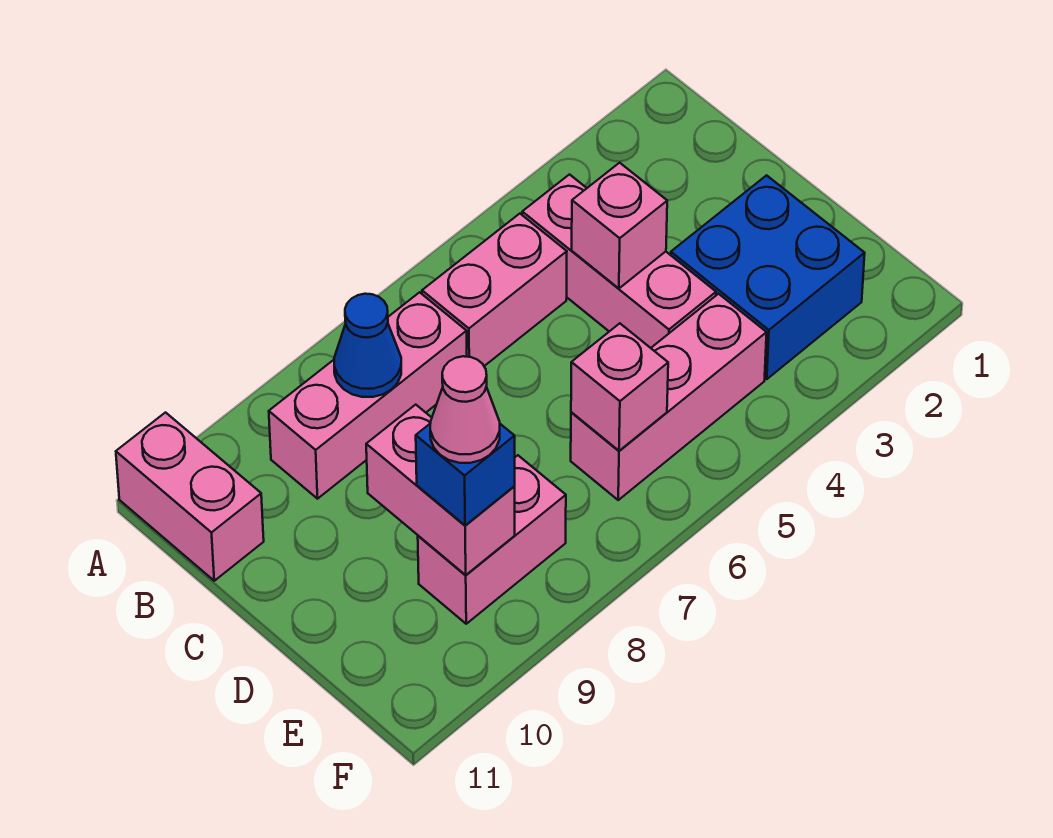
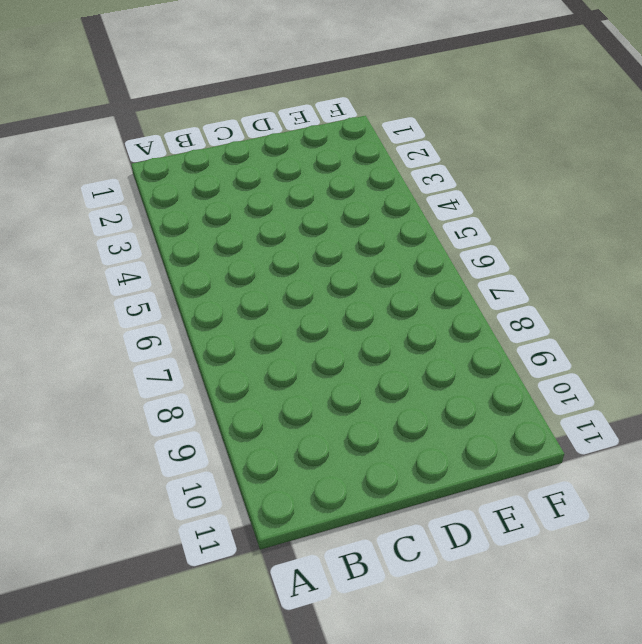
none -> pink brick A11:B11 level 1
none -> pink brick B4:D4 level 1
none -> pink brick B5:B6 level 1

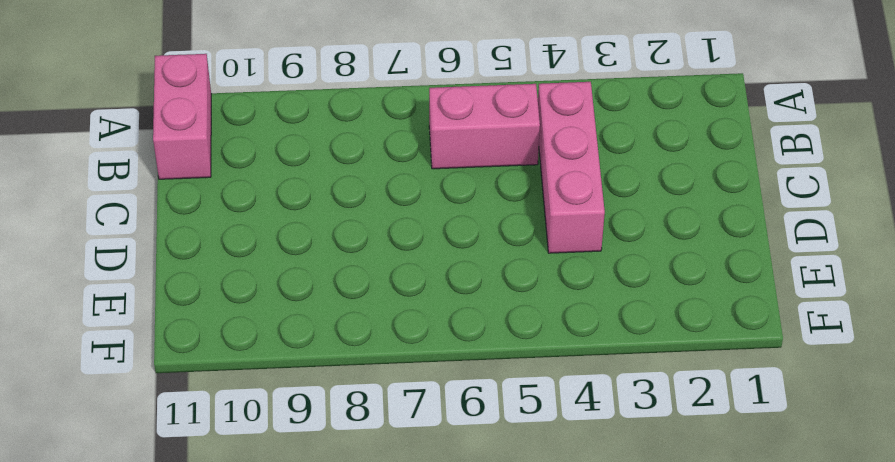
none -> pink brick B7:B9 level 1
none -> blue brick D2:E3 level 1
none -> pink brick E4:E6 level 1

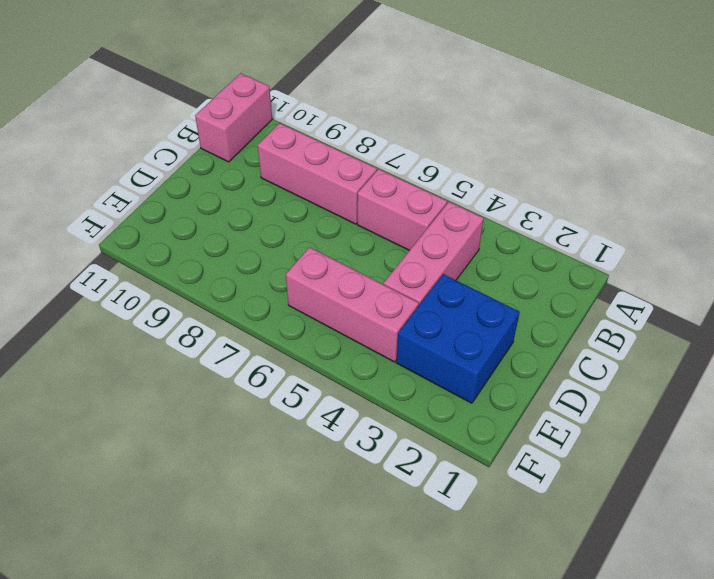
none -> pink brick E8:E9 level 1
none -> blue cone B8 level 2
none -> pink brick C4 level 2

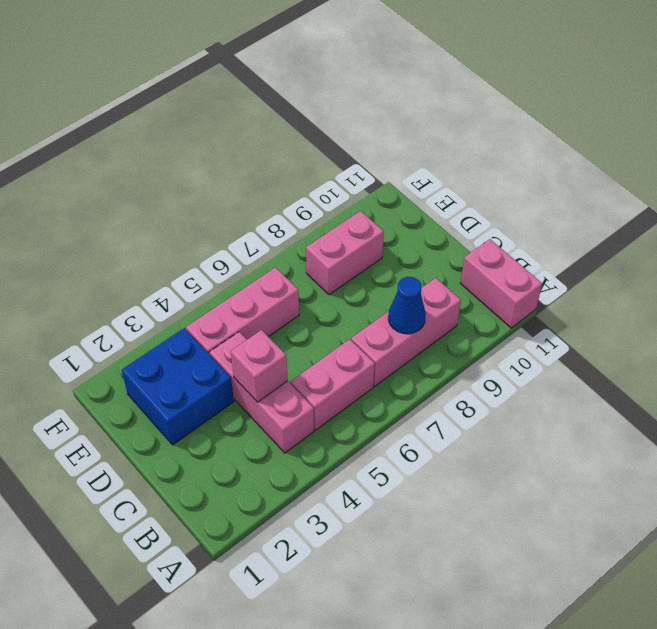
none -> pink brick D9:E9 level 2
none -> pink brick E6 level 2
none -> blue brick E9 level 3

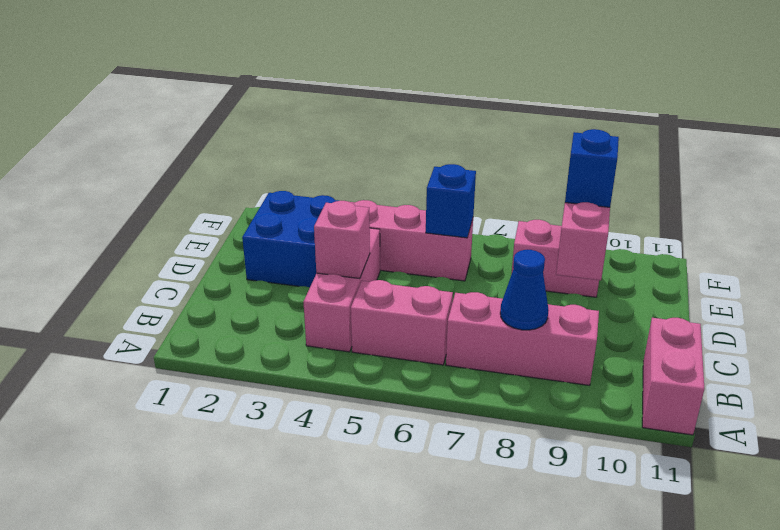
blue brick E6 level 2 -> pink brick E6 level 2
none -> pink cone E9 level 4

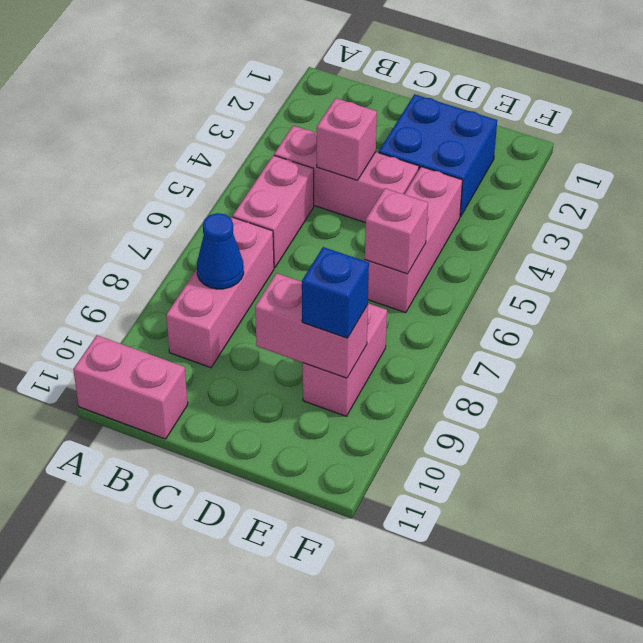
none -> pink cone E9 level 4

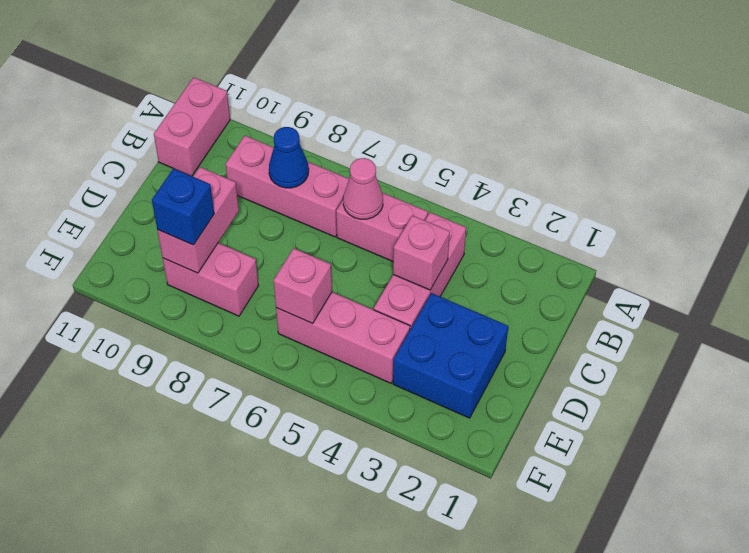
pink cone B6 level 2 -> pink cone E9 level 4

